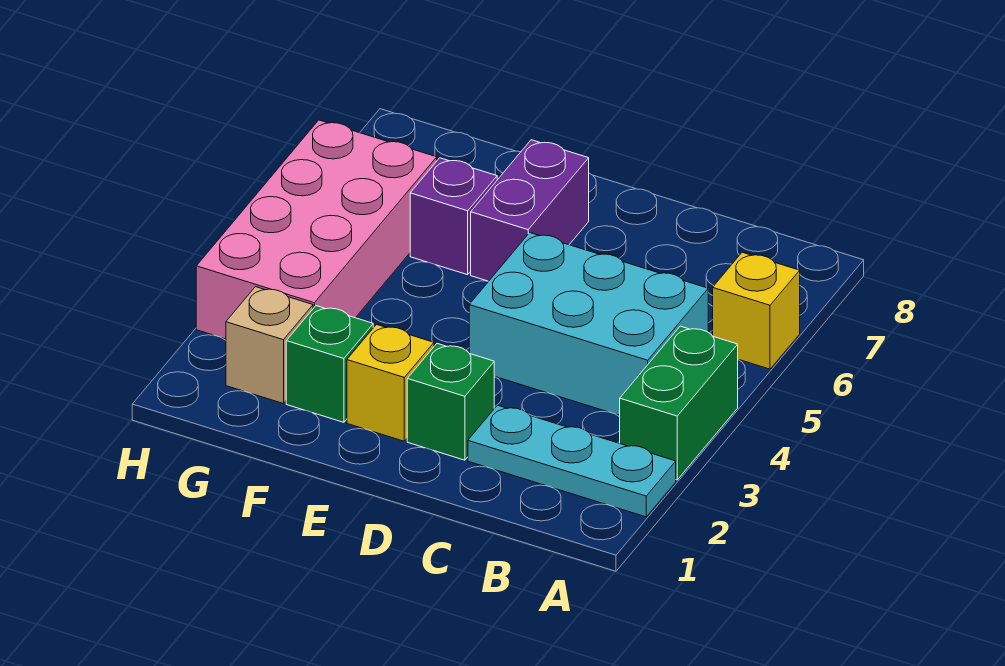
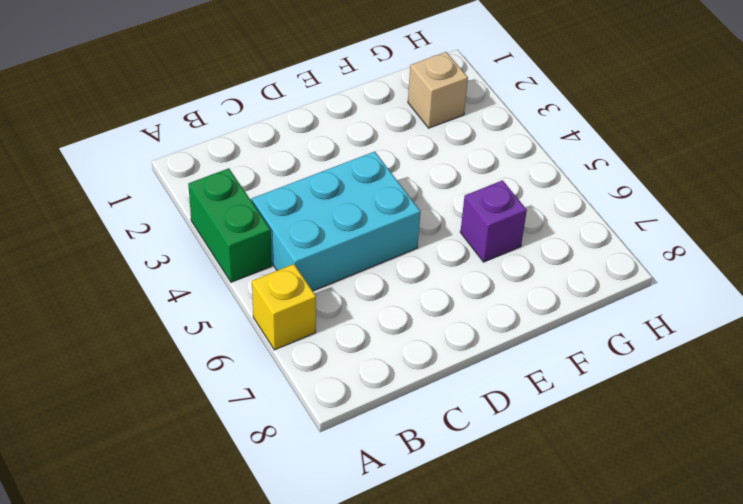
none -> cyan plate A2:C2 level 1
none -> green brick D2 level 1

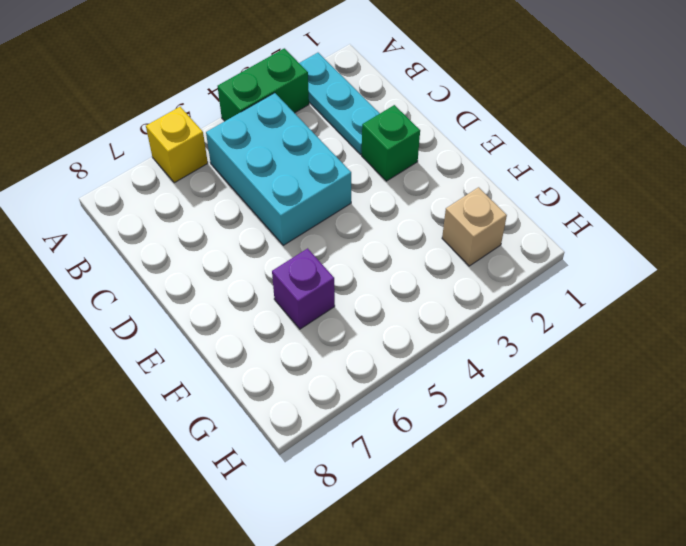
none -> yellow brick E2 level 1
none -> purple brick E6:E7 level 1

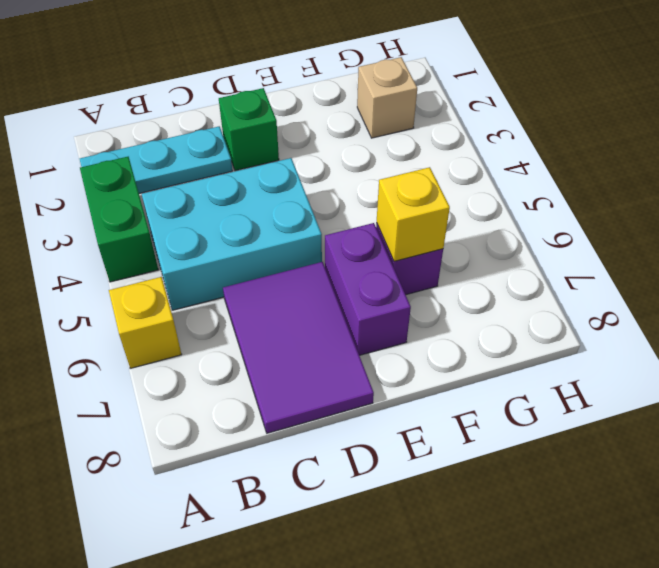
purple tile C6:D8 level 1 -> none
yellow brick F6 level 2 -> yellow brick E2 level 1
none -> green brick F2 level 1
none -> pink brick G3:H6 level 1

